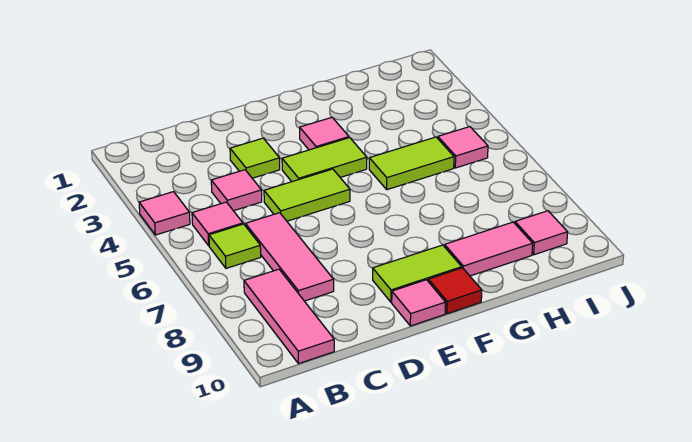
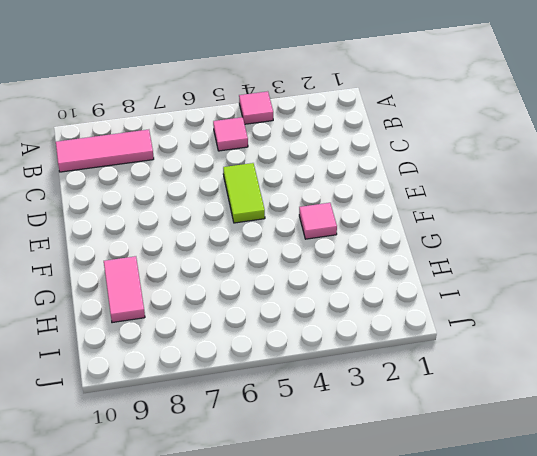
none -> lime tile B6 level 1
none -> pink tile C4 level 1
none -> pink tile C6:C8 level 1

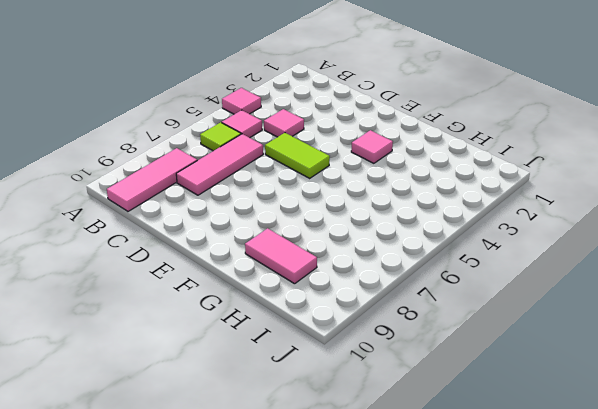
none -> lime tile D3 level 1
none -> lime tile E4:F4 level 1
none -> lime tile E9:F9 level 1

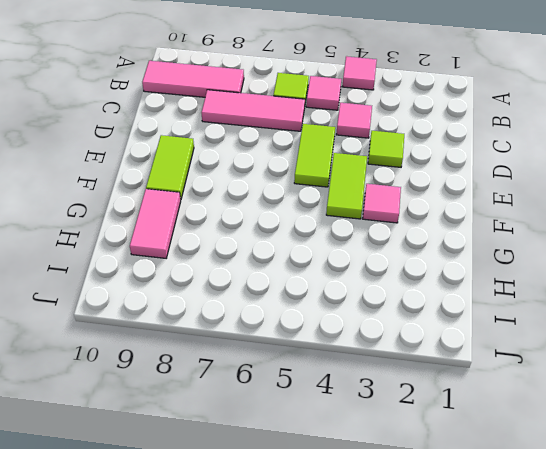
none -> pink tile E10 level 1
none -> red tile F10 level 1
none -> lime tile G5:H5 level 1

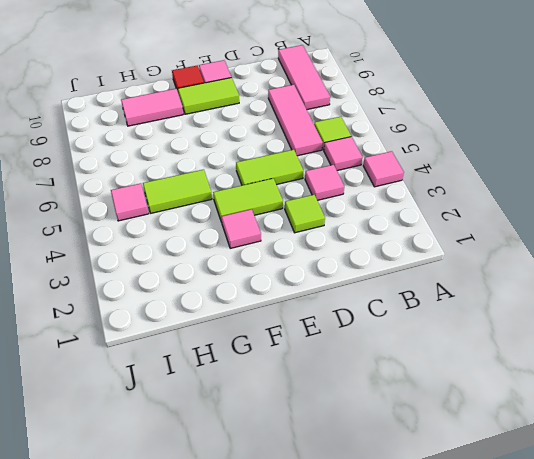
none -> pink tile I9 level 1

